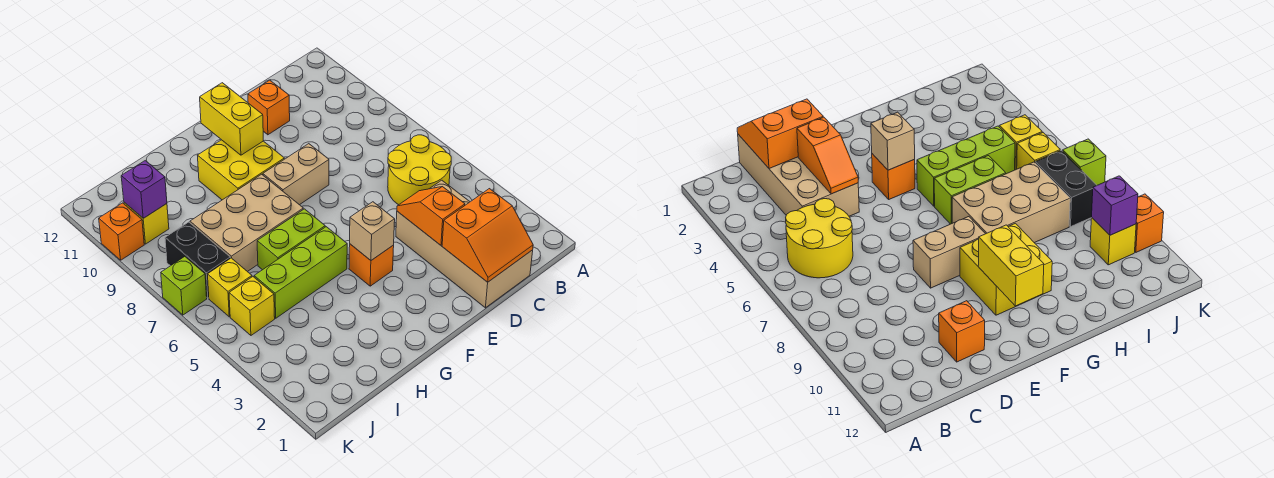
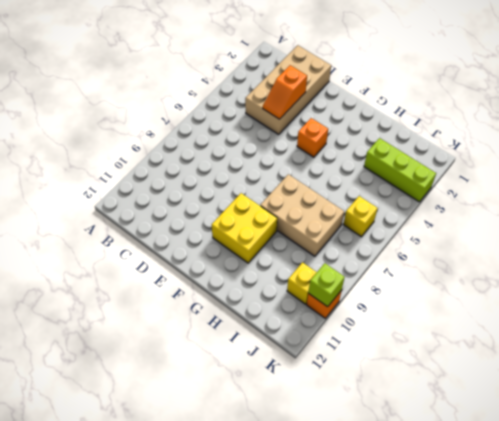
lime brick I3:K3 level 1 -> lime brick G5:I5 level 1
lime brick K10 level 2 -> lime brick K7 level 1
none -> yellow round brick B5:C6 level 1
none -> orange brick D11 level 1
none -> tan brick E8:F8 level 1

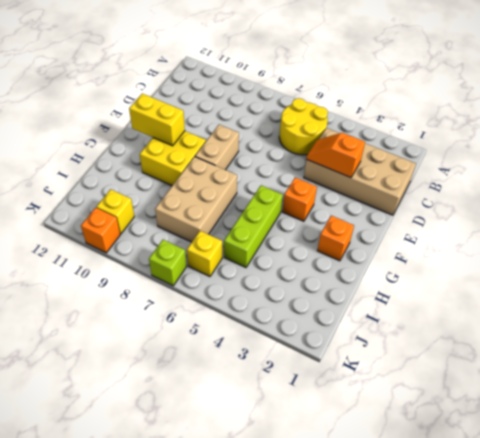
orange brick G2 level 1 -> orange brick D11 level 1
none -> lime brick G6:H6 level 1
none -> yellow brick J5 level 1
none -> black brick J7:J8 level 1

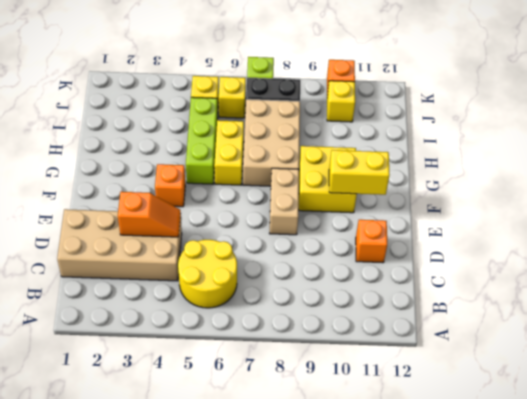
yellow brick G6:H6 level 1 -> lime brick G6:H6 level 1
none -> orange slope C1:D2 level 2 top 2
none -> tan brick F4 level 2
none -> purple brick J10 level 2

